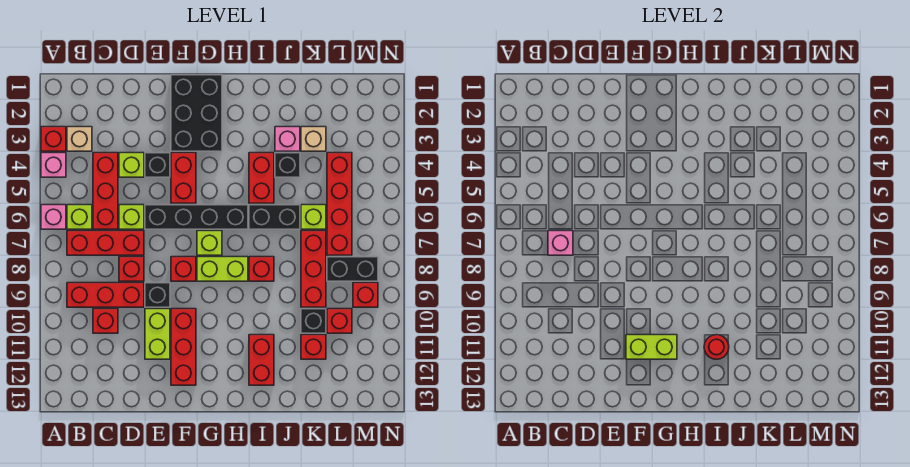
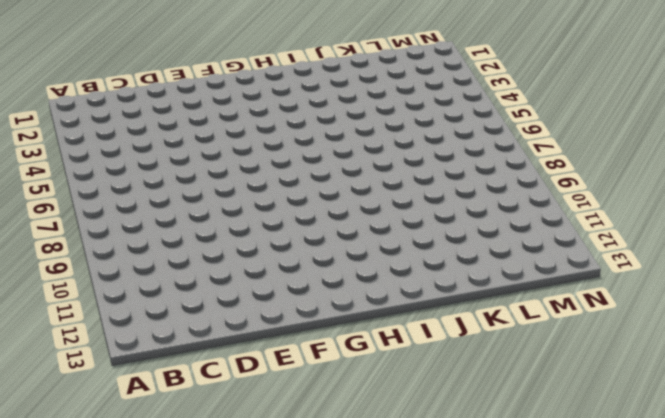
none -> red brick A3 level 1
none -> pink brick A4 level 1
none -> pink brick A6 level 1
none -> tan brick B3 level 1

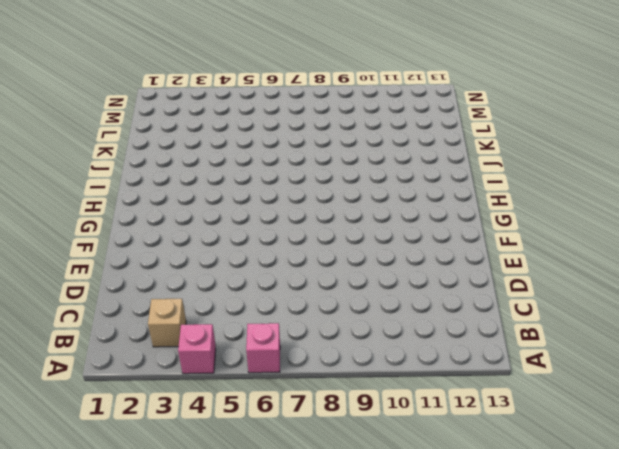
none -> red brick A3 level 1
none -> lime brick B6 level 1
none -> red brick B7:D7 level 1
none -> red brick B9:D9 level 1

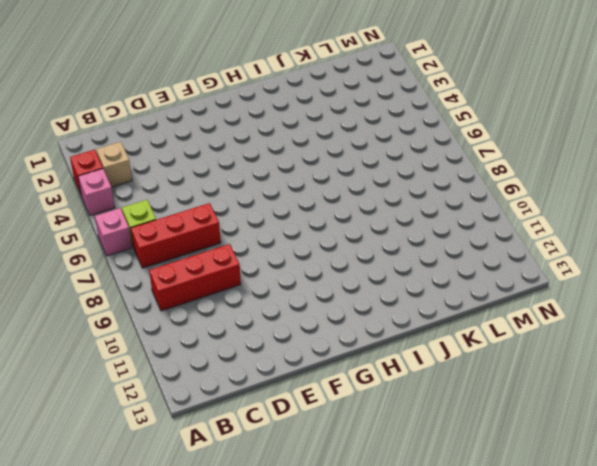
none -> red brick C4:C6 level 1
none -> red brick C10 level 1
none -> lime brick D4 level 1
none -> lime brick D6 level 1

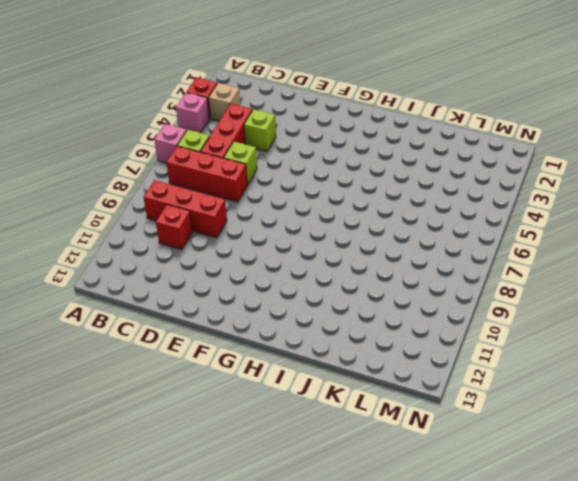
none -> red brick D8 level 1
none -> black brick E4 level 1
none -> black brick E6:H6 level 1
none -> black brick E9 level 1

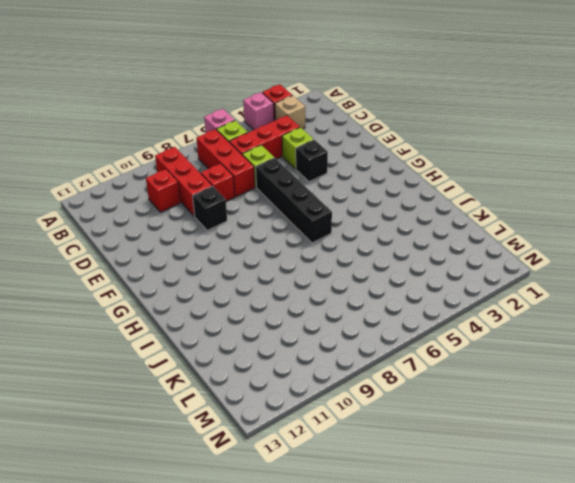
none -> lime brick E10:E11 level 1
none -> black brick F1:G3 level 1
none -> red brick F4:F5 level 1
none -> red brick F8 level 1

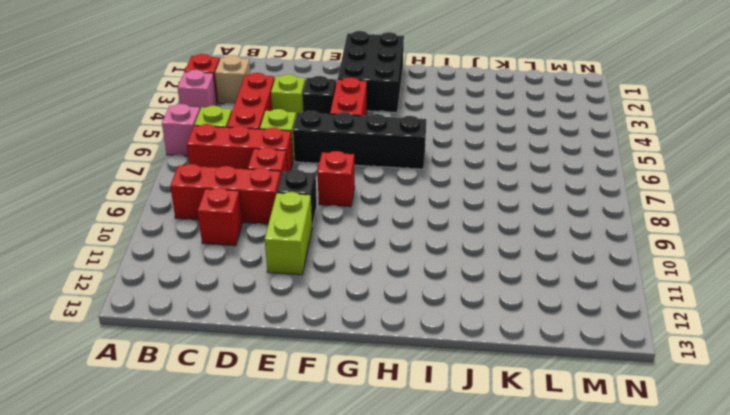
none -> red brick F10:F12 level 1
none -> lime brick G7 level 1
none -> lime brick G8:H8 level 1
none -> red brick I4:I5 level 1

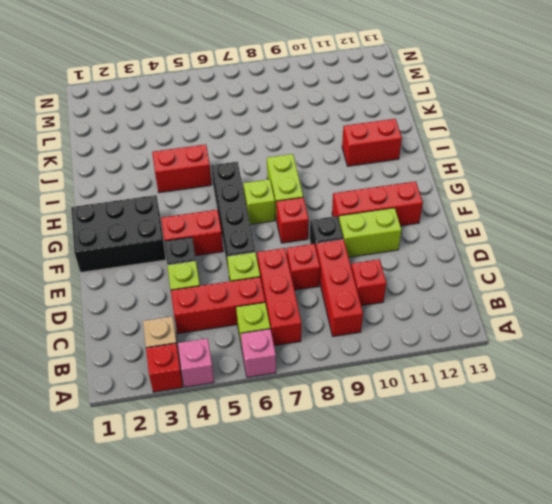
none -> black brick I6:J6 level 1
none -> red brick I8 level 1
none -> pink brick J3 level 1
none -> black brick J4 level 1

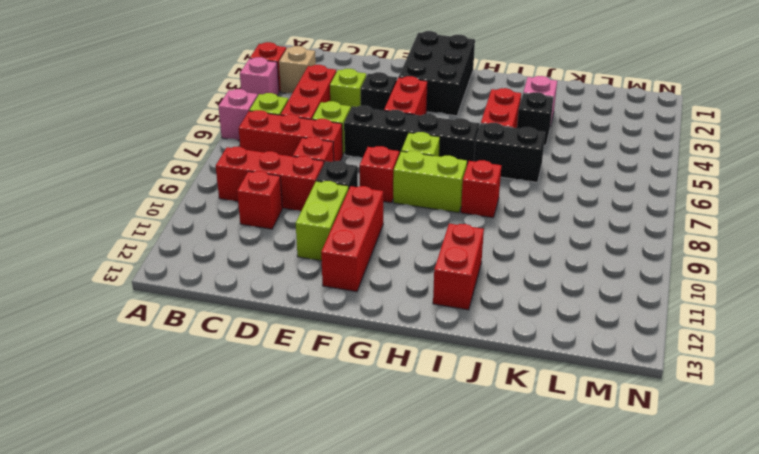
none -> tan brick K3 level 1
none -> lime brick K6 level 1
none -> red brick K7:K9 level 1
none -> black brick K10 level 1

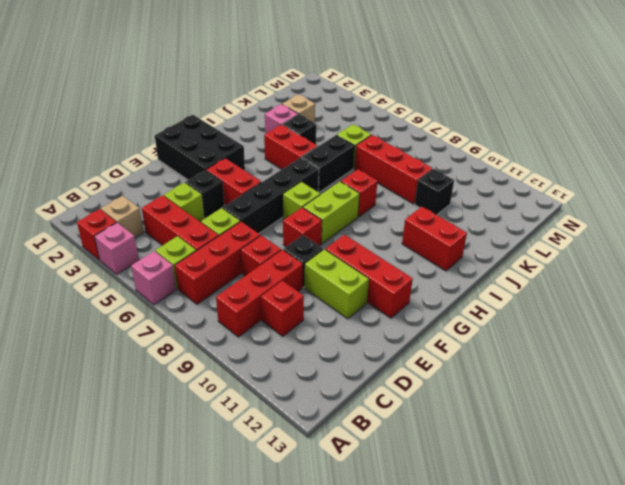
none -> red brick K11 level 1
none -> red brick L4:L7 level 1
none -> black brick L8:M8 level 1
none -> red brick L10 level 1

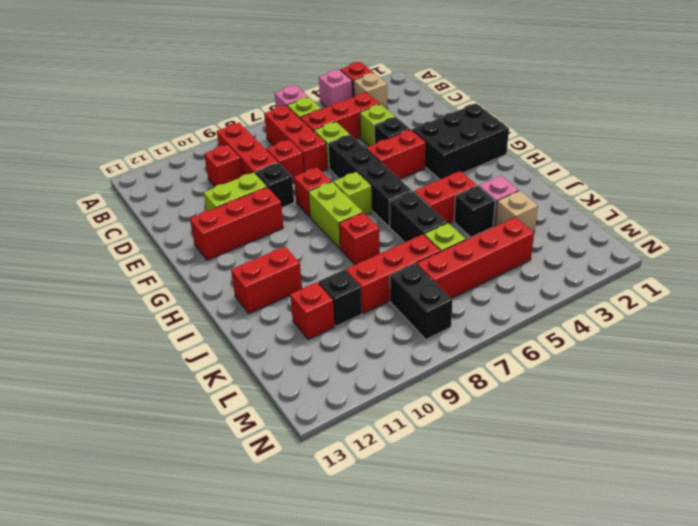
none -> red brick L10 level 1
none -> red brick M9 level 1
none -> pink brick C7 level 2
none -> lime brick F11:G11 level 2

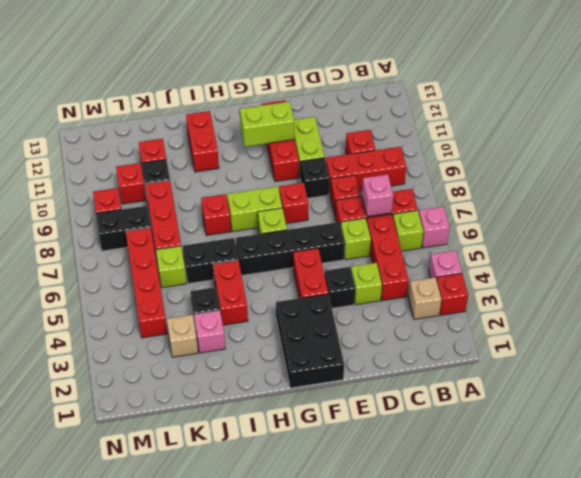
none -> red round brick I11 level 2

